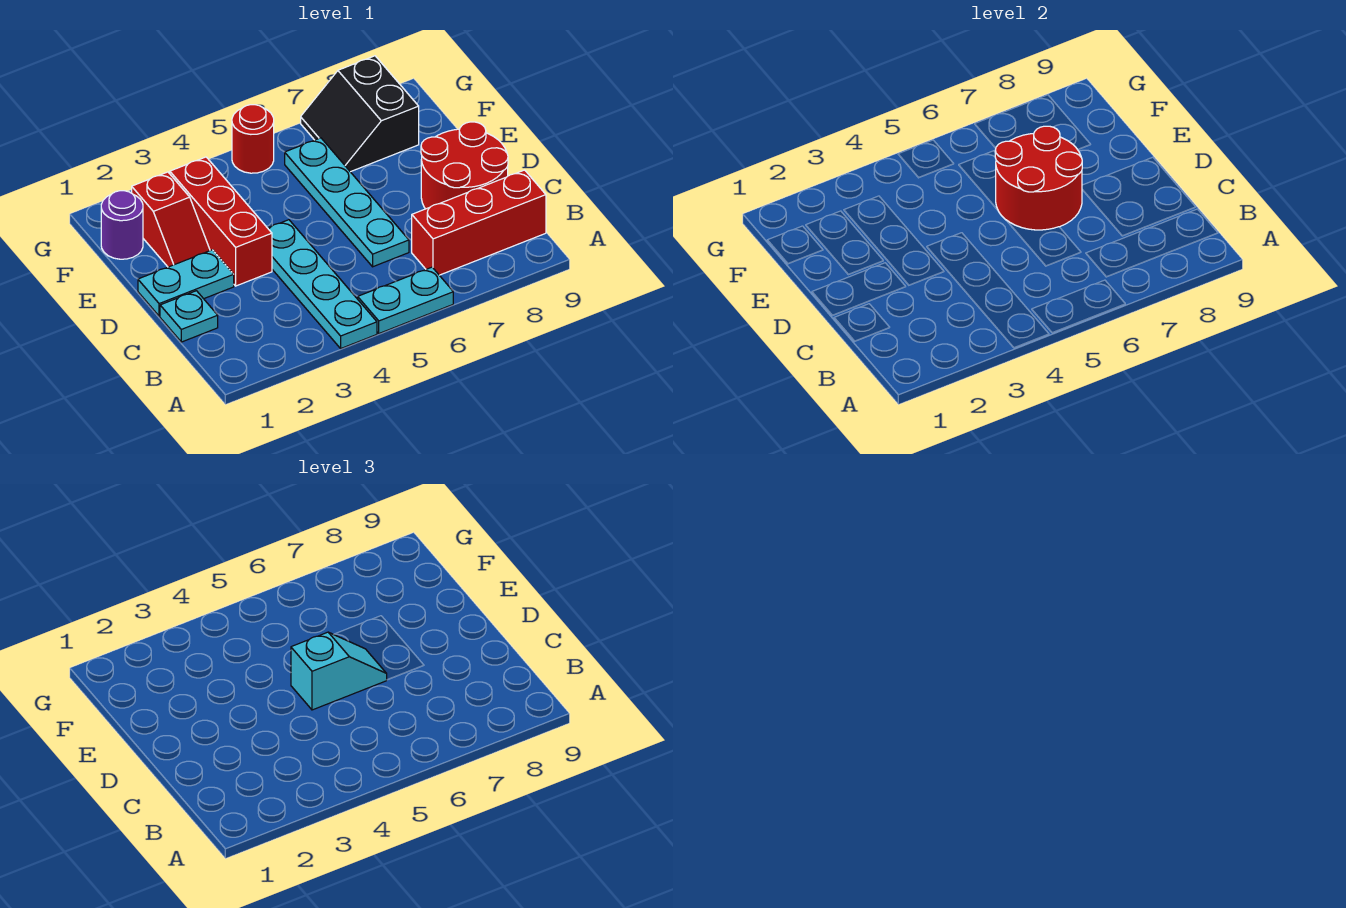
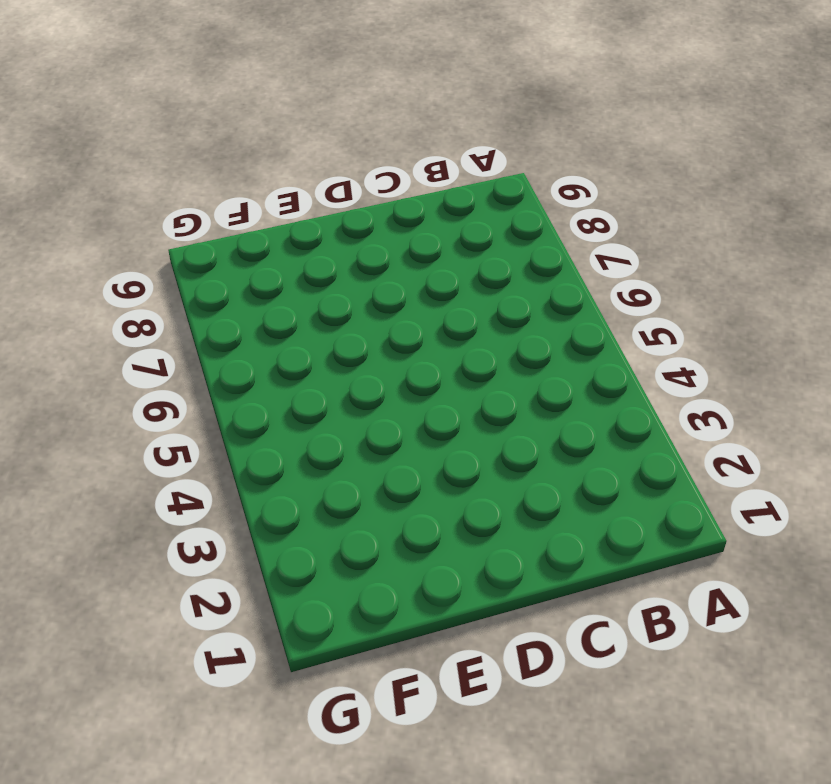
none -> cyan plate A4:D4 level 1
none -> cyan plate A5:A6 level 1
none -> red brick B7:B9 level 1

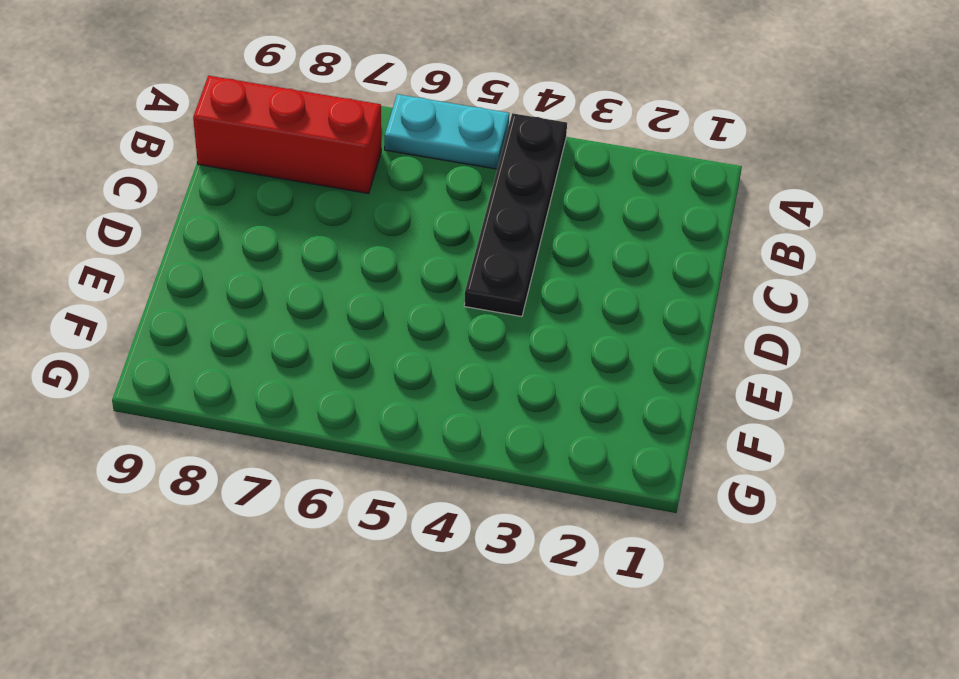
black plate A4:D4 level 1 -> cyan plate A4:D4 level 1
none -> cyan plate C1 level 1
none -> cyan plate C6:F6 level 1
none -> red round brick C8:D9 level 1

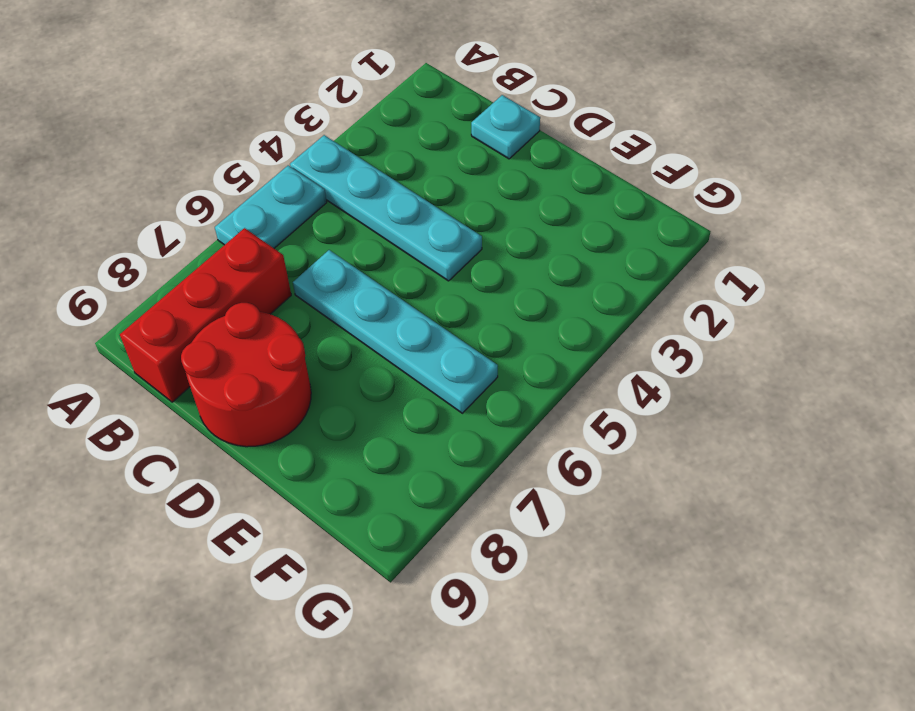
none -> cyan plate D1:D2 level 1
none -> red brick D3:F3 level 1
none -> red slope E2:F2 level 1 top F

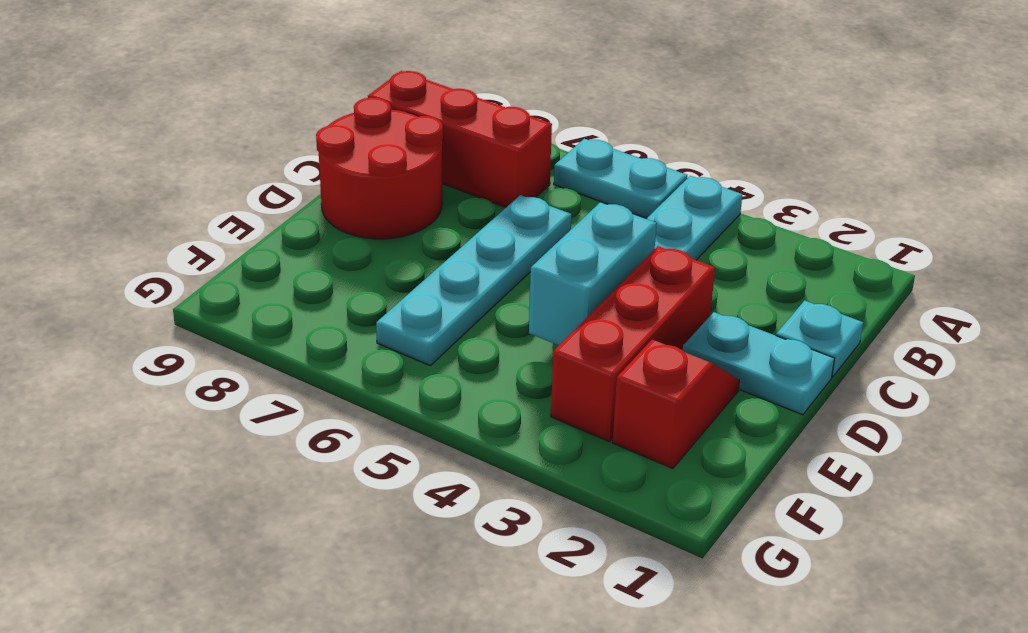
cyan brick D4:E4 level 2 -> none
none -> purple round brick F1 level 1
none -> black slope F7:G8 level 1 top 8
none -> red round brick G5 level 1

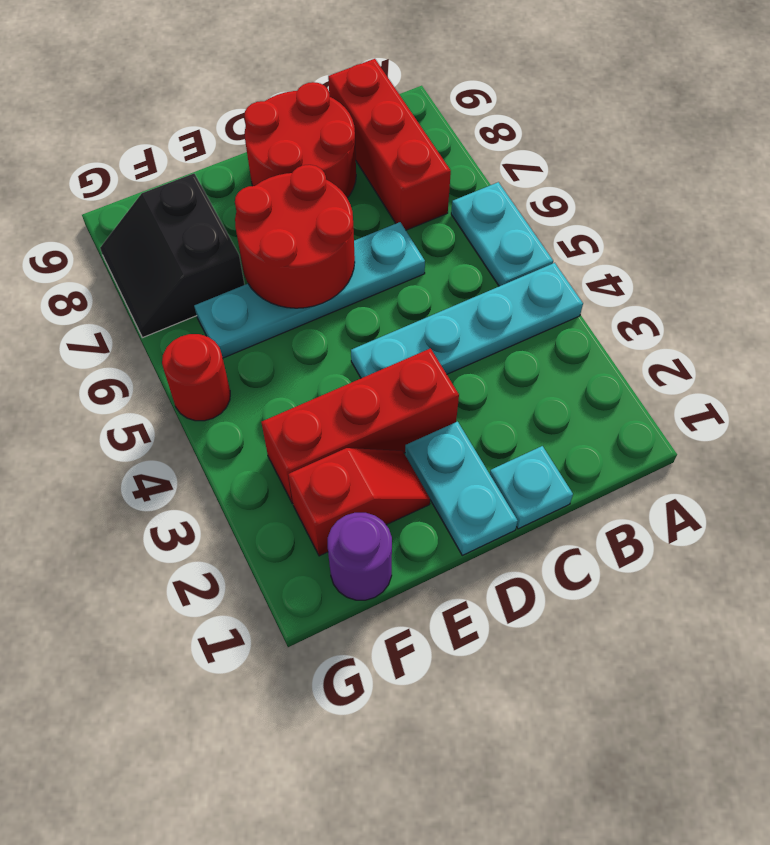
black slope F7:G8 level 1 top F -> black slope F7:G8 level 1 top 8
none -> cyan slope D5:D6 level 3 top 5

